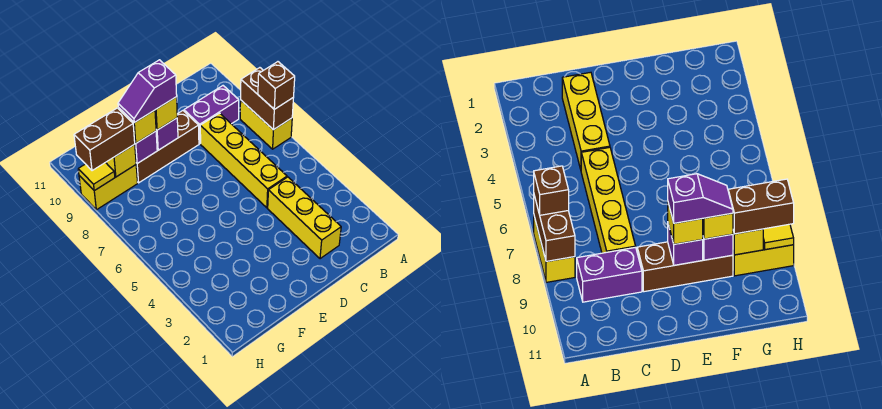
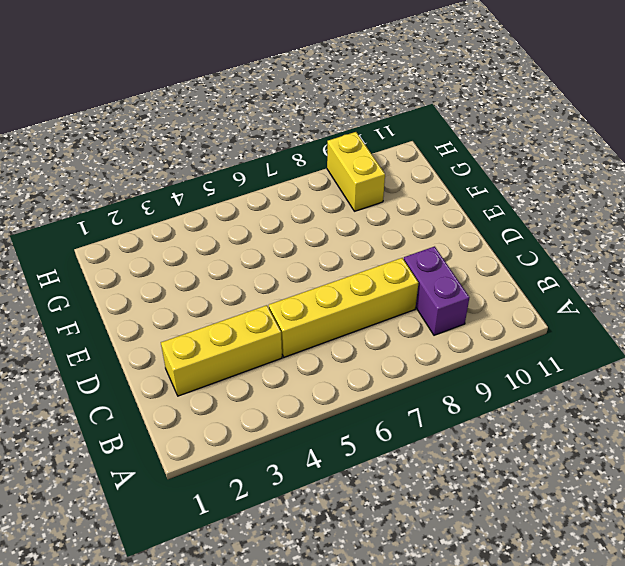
none -> yellow brick A7:A8 level 1
none -> brown brick D9:F9 level 1
none -> brown brick A7:A8 level 2

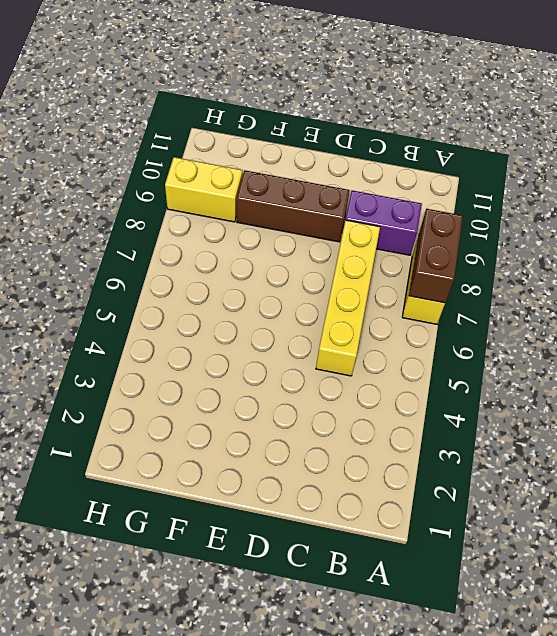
none -> yellow brick C2:C4 level 1
none -> purple brick E9 level 2
none -> purple brick F9 level 2

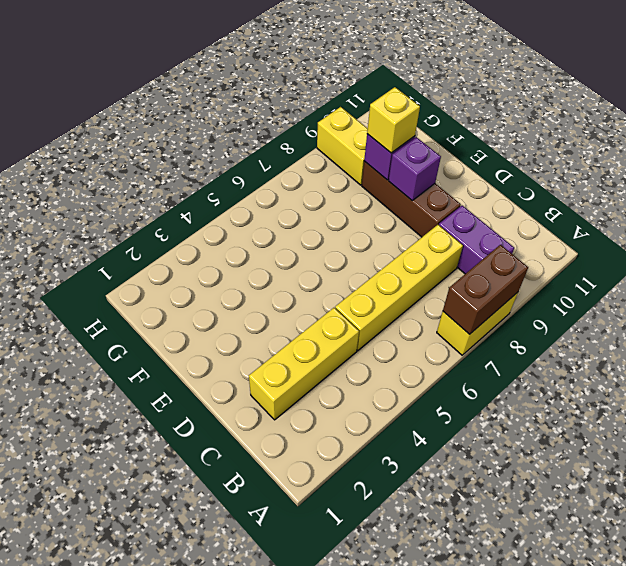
none -> yellow brick G9 level 2
none -> yellow tile H9 level 2
none -> brown brick A7 level 3

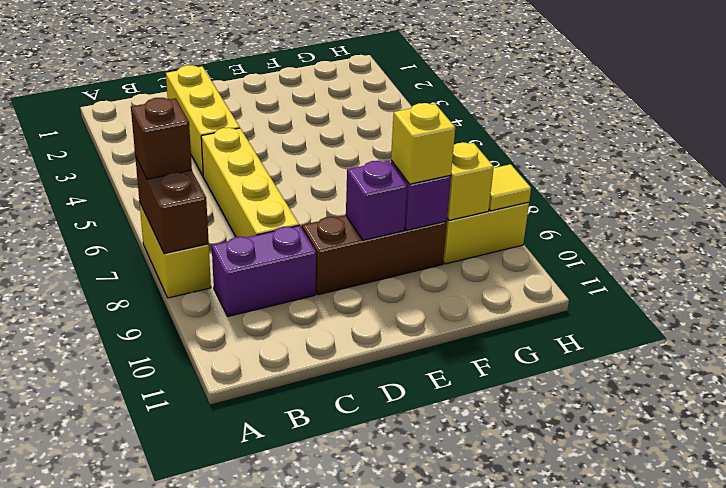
none -> yellow brick E9 level 3
none -> brown brick G9:H9 level 3
none -> purple slope E9:F9 level 4 top E

